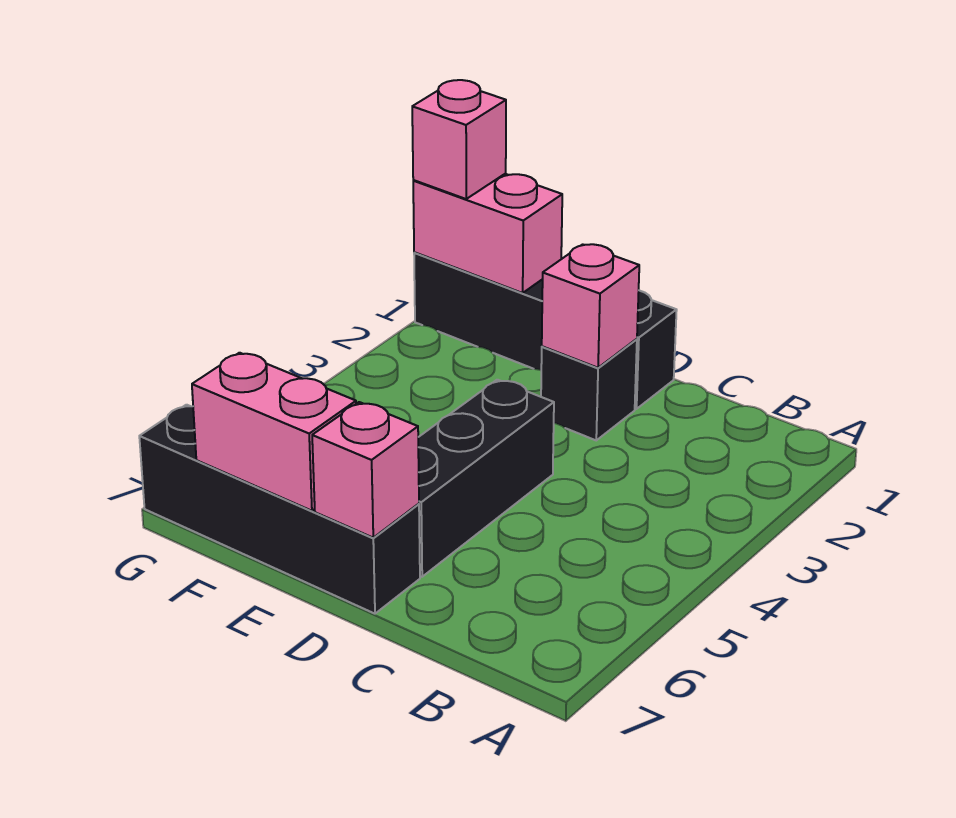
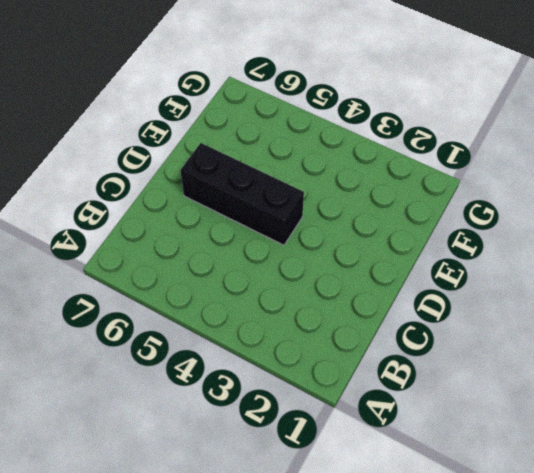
none -> black brick D1:G1 level 1
none -> black brick D2 level 1

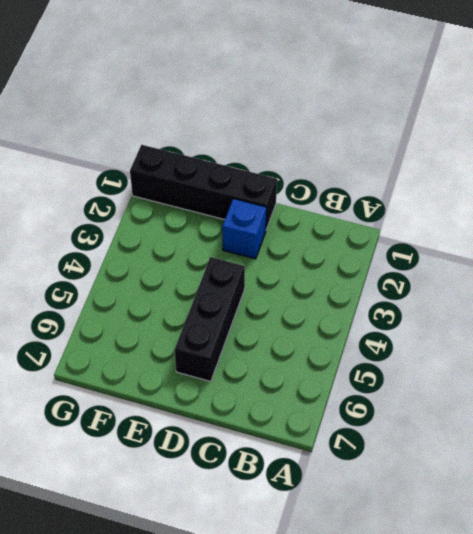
blue brick D2 level 1 -> black brick D2 level 1
none -> black brick D7:G7 level 1
none -> pink brick D2 level 2

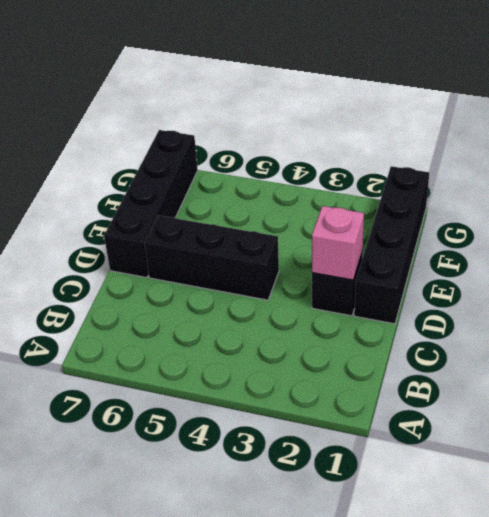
none -> pink brick D7 level 2
none -> pink brick E7:F7 level 2

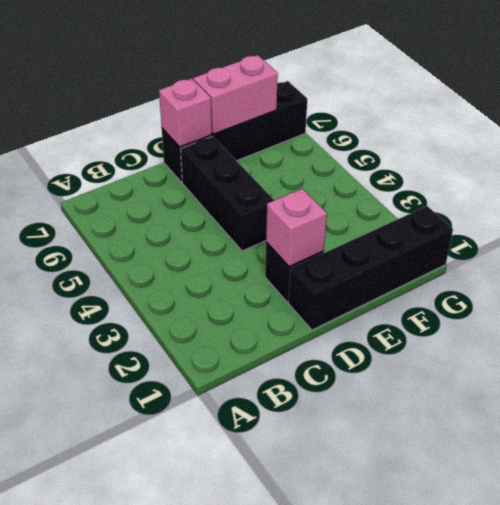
none -> pink brick F1:G1 level 2
none -> pink brick G1 level 3

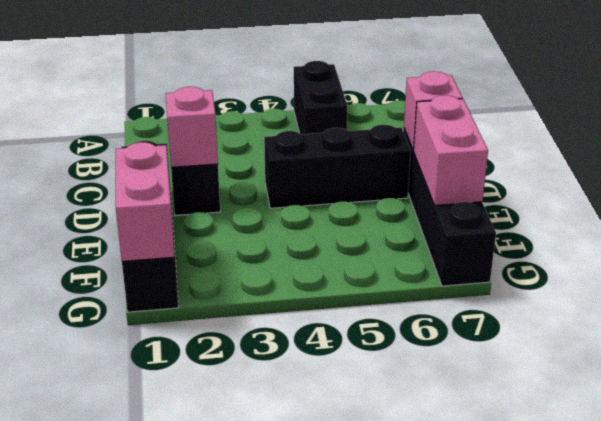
black brick A5:B5 level 1 -> none
none -> pink brick G1 level 3

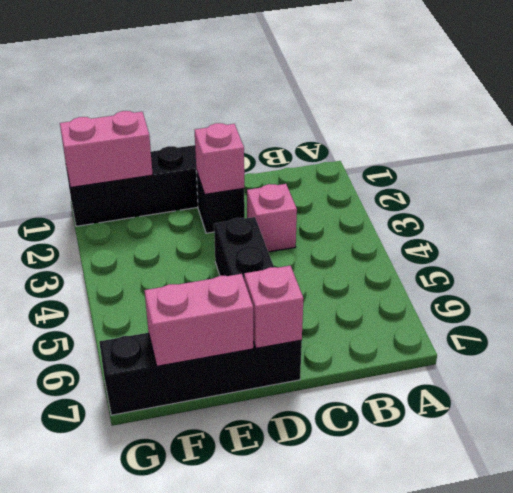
pink brick C3 level 1 -> pink brick G1 level 3

